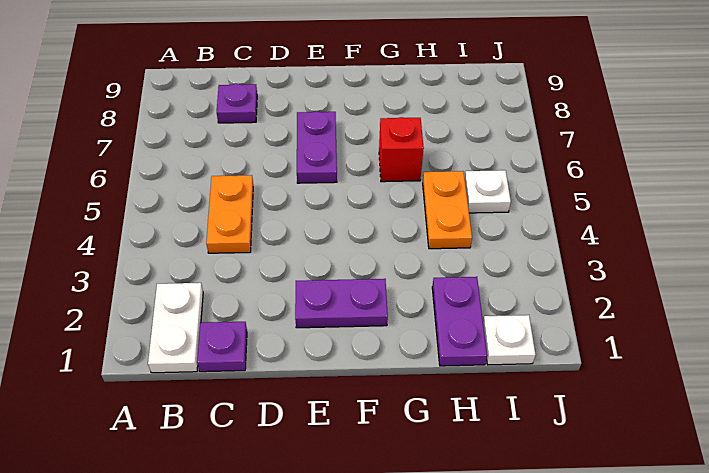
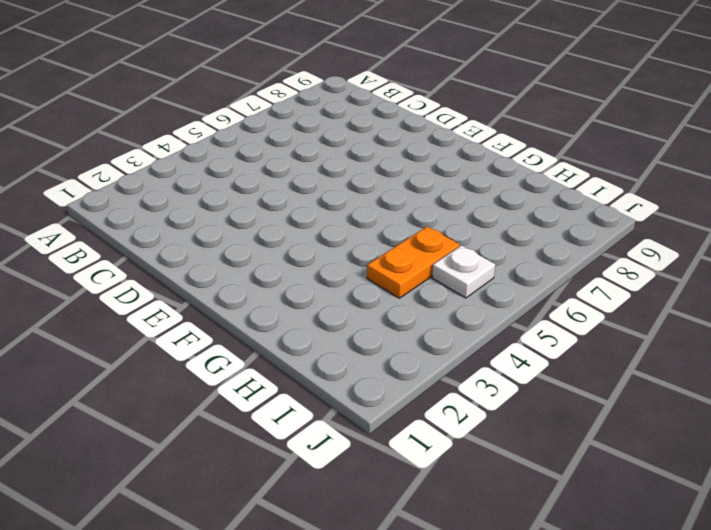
none -> white plate B1:B2 level 1
none -> purple plate C1 level 1

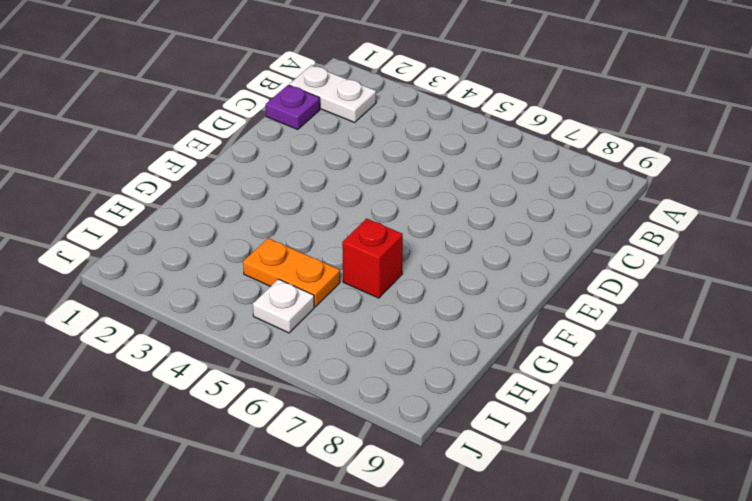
none -> orange plate C4:C5 level 1
none -> purple plate C8 level 1

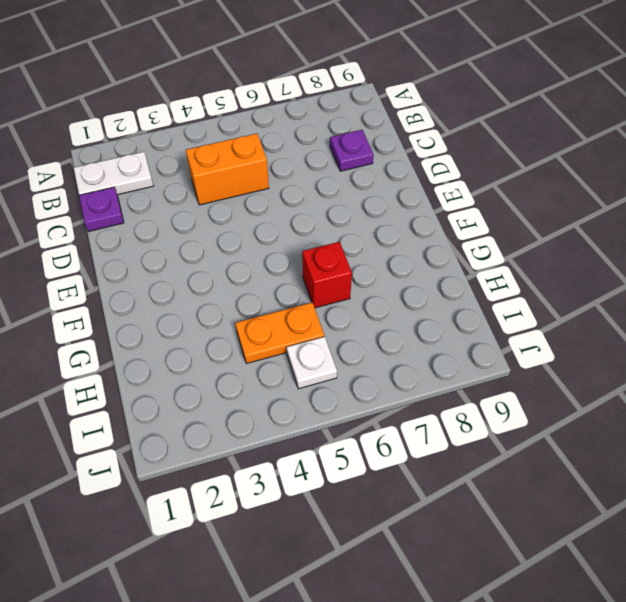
orange brick C4:C5 level 1 -> orange plate C4:C5 level 1
none -> purple plate E2:F2 level 1
none -> purple plate E6:E7 level 1

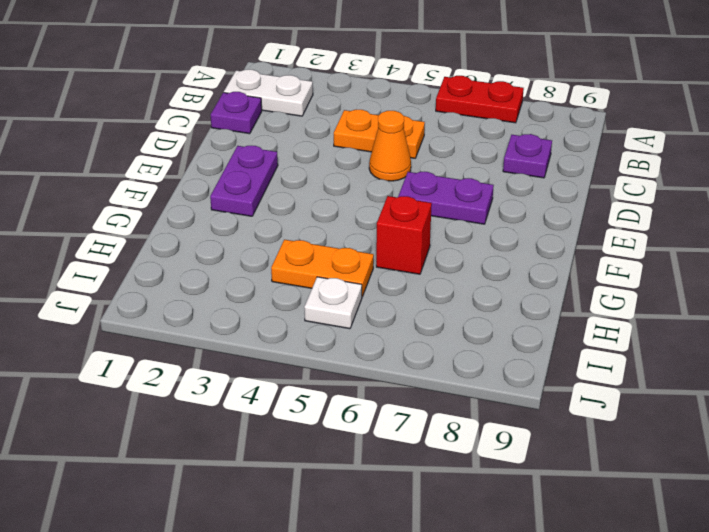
red plate A6:A7 level 1 -> none
orange cone D5 level 1 -> none
none -> purple plate H1:H2 level 1
none -> white plate I1 level 1

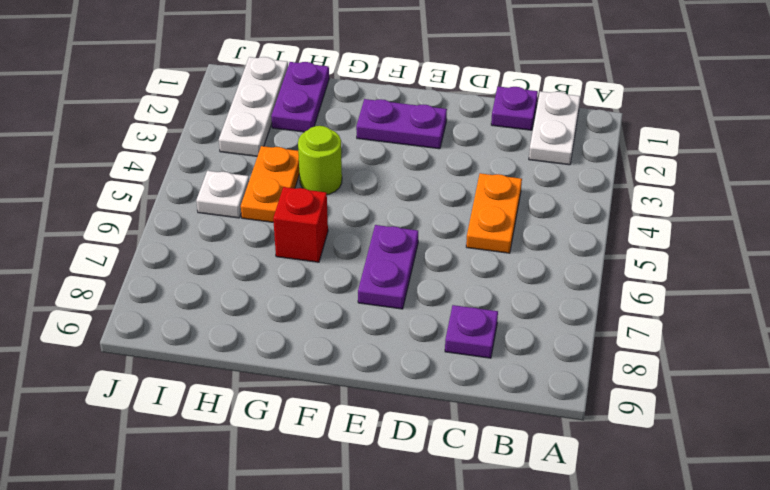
lime round brick G4 level 1 -> none
white plate I1:I3 level 1 -> white plate I1 level 1

